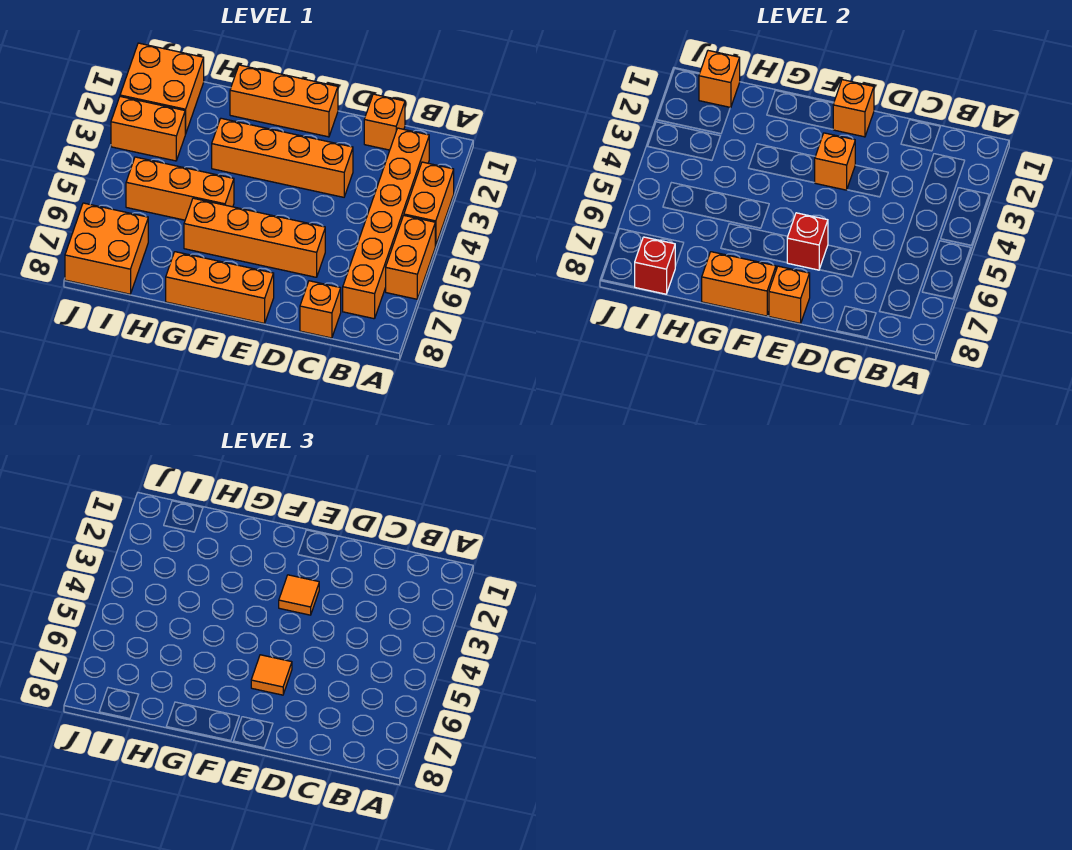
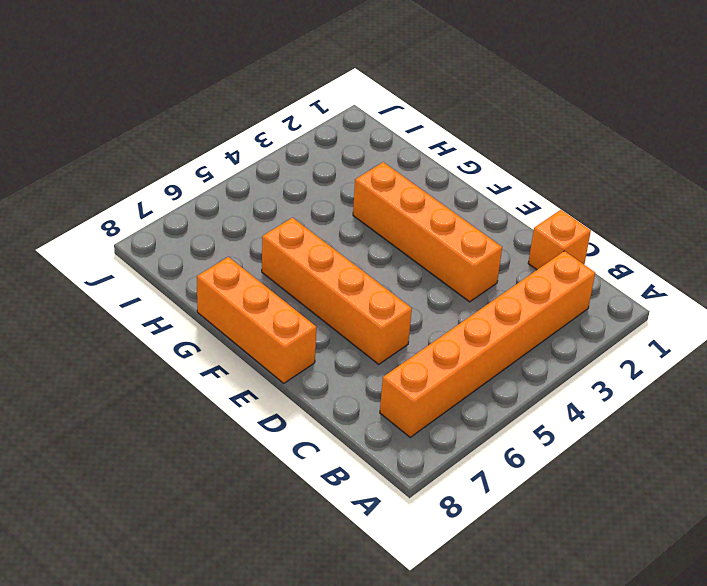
none -> orange brick A3:A4 level 1
none -> orange brick A5:A6 level 1
none -> orange brick C8 level 1

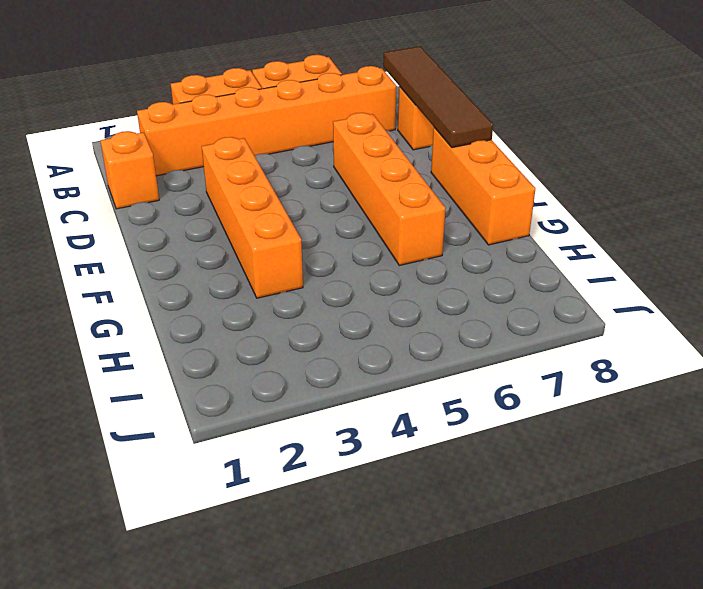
brown tile B8:E8 level 2 -> orange brick E8 level 2
none -> orange brick E1:G1 level 1
none -> orange brick G5:I5 level 1
none -> orange brick I1:J2 level 1

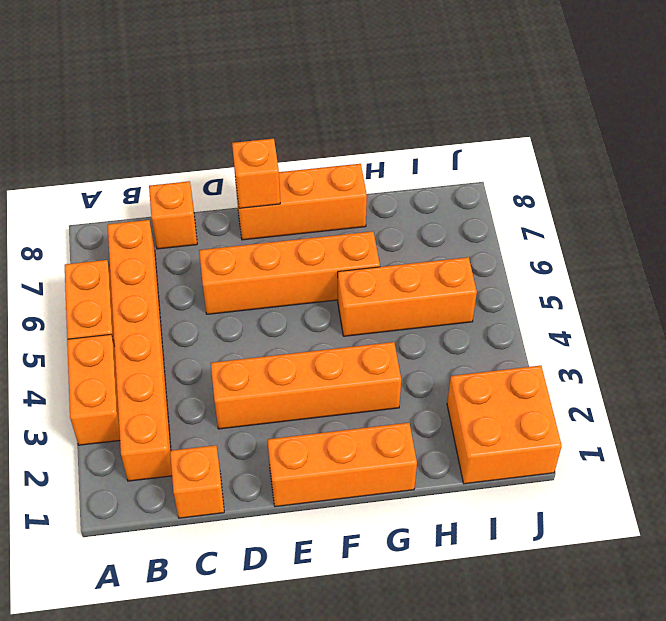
none -> orange brick I3:J3 level 1
none -> orange brick I7:J8 level 1
none -> orange brick E1 level 2

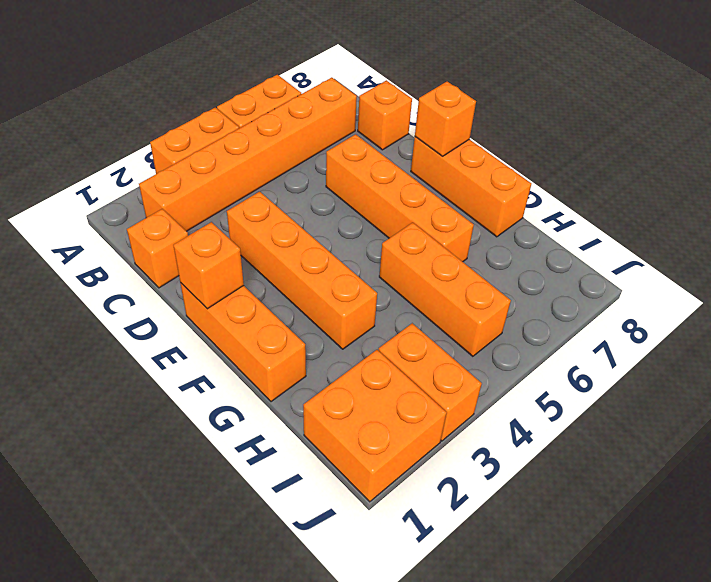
none -> orange brick I7:J8 level 1
none -> orange brick E3 level 2
none -> red brick E6 level 2

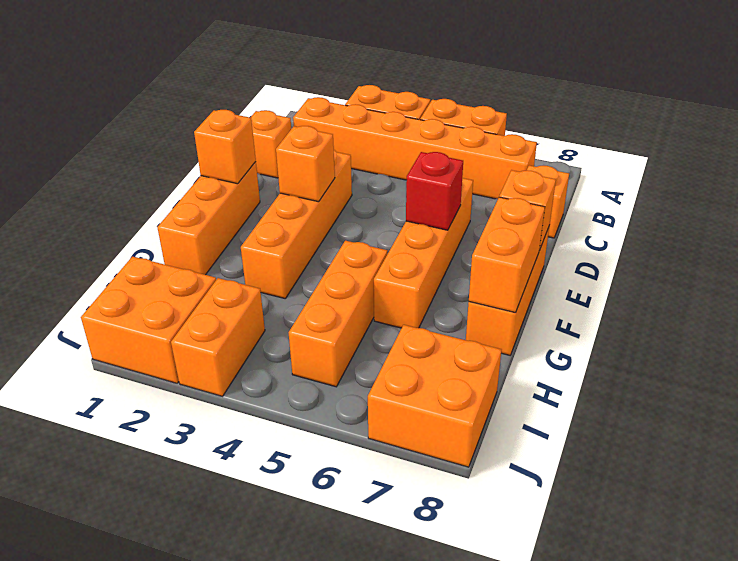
none -> orange brick I1 level 2
none -> red brick I8 level 2
none -> orange tile E3 level 3

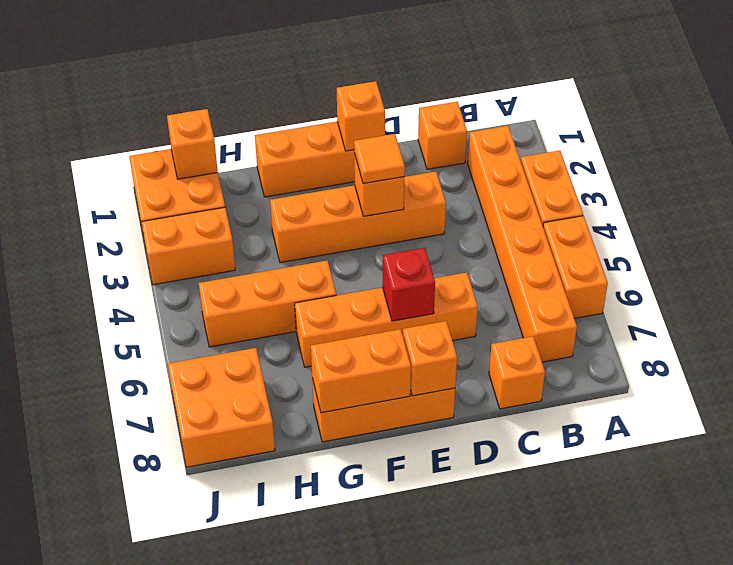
none -> red brick I8 level 2
none -> orange tile E6 level 3

